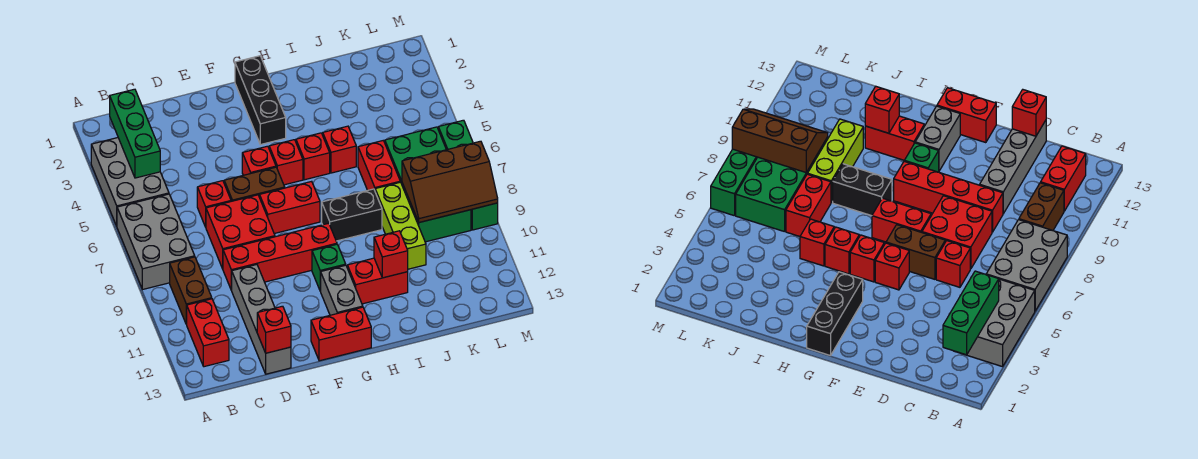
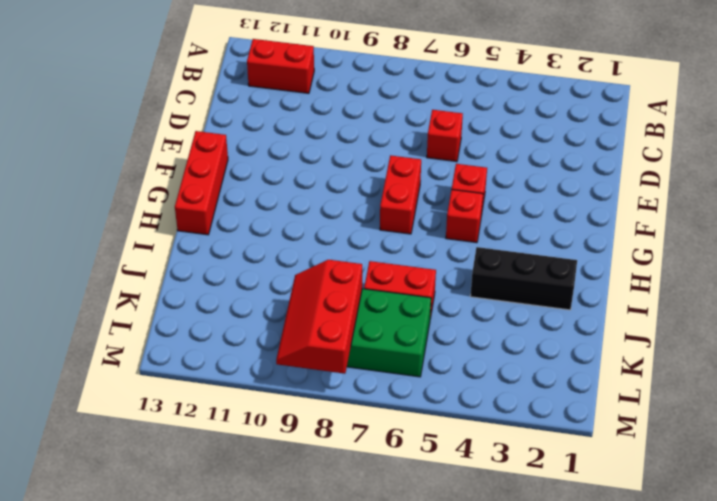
red brick F13:H13 level 1 -> red brick F13:G13 level 1
black brick I2:I4 level 1 -> black brick G1:G3 level 1
red slope K8:M9 level 2 top 8 -> brown slope K8:M9 level 2 top 8
none -> grey brick A3:B5 level 1
none -> grey brick A6:B8 level 1
none -> brown brick B9:B10 level 1

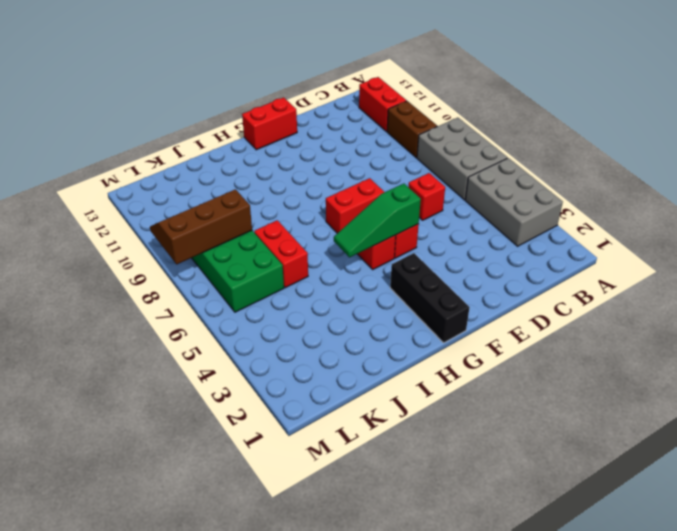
green slope F5:H5 level 2 top F -> none
none -> red brick D7:E8 level 1
none -> red brick D9:G9 level 1
none -> grey brick D10:D13 level 1

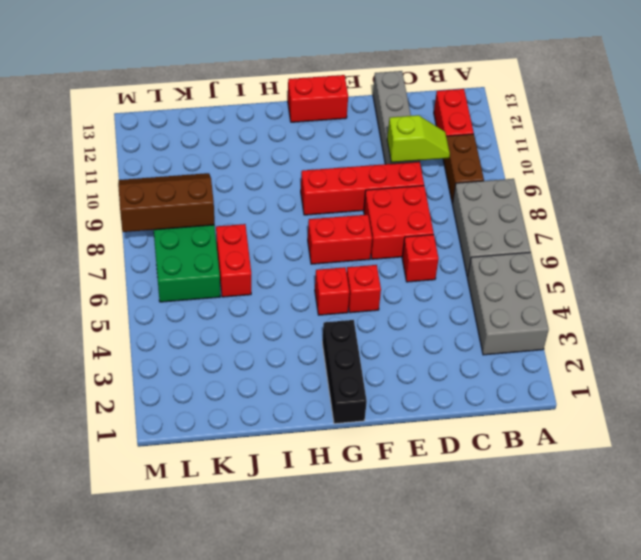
lime slope C10:D10 level 2 top D -> none
none -> brown brick E6:F6 level 1
none -> green brick G10 level 1
none -> grey brick G11:G12 level 1

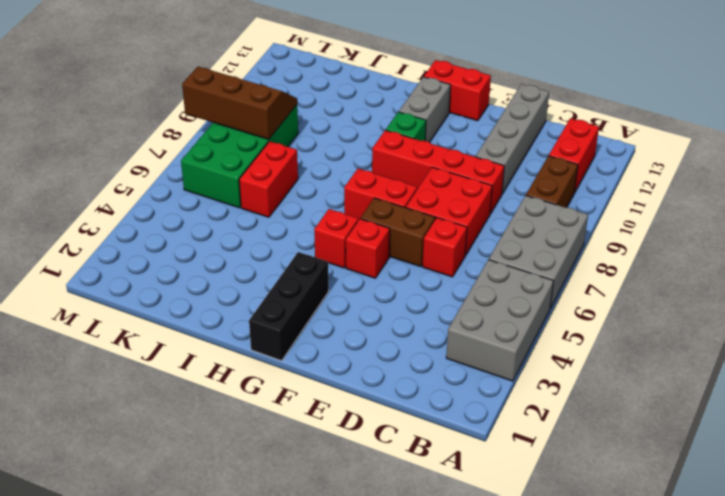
none -> red brick H5 level 1
none -> black brick H8:I8 level 1
none -> red brick H11:I11 level 1

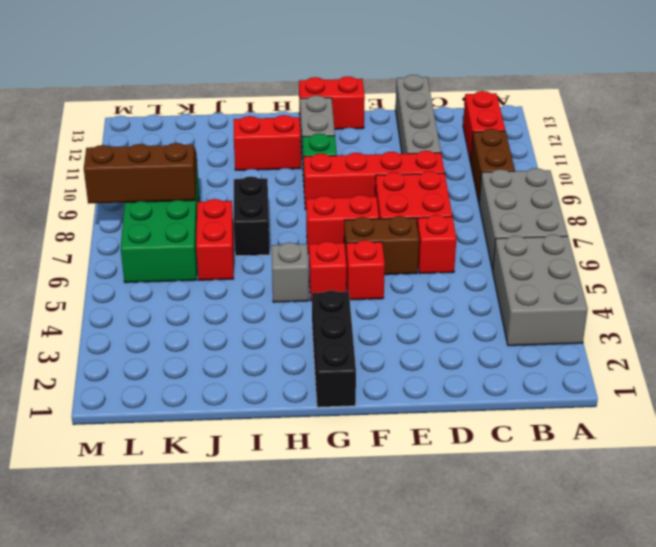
grey brick H5 level 1 -> red brick H5 level 1
black brick I7:I8 level 1 -> black brick H8:I8 level 1
none -> red brick I5 level 1
none -> lime brick J8:J10 level 1
none -> green brick M6:M9 level 1

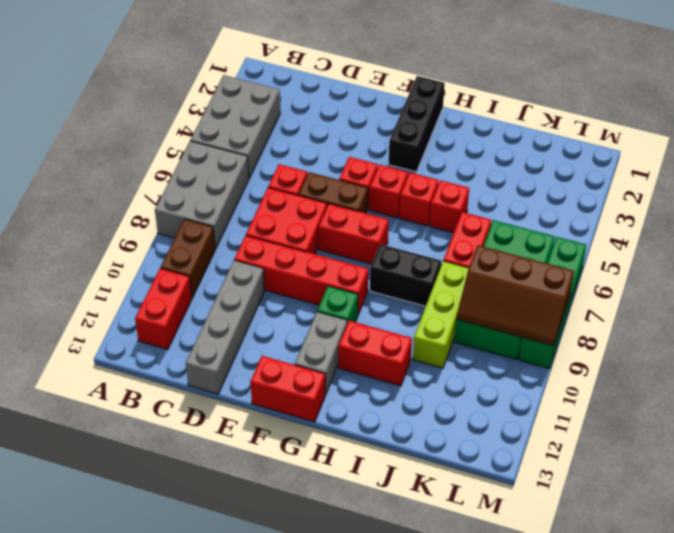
none -> green brick B2:B4 level 2
none -> red brick D13 level 2
none -> red brick I11 level 2

